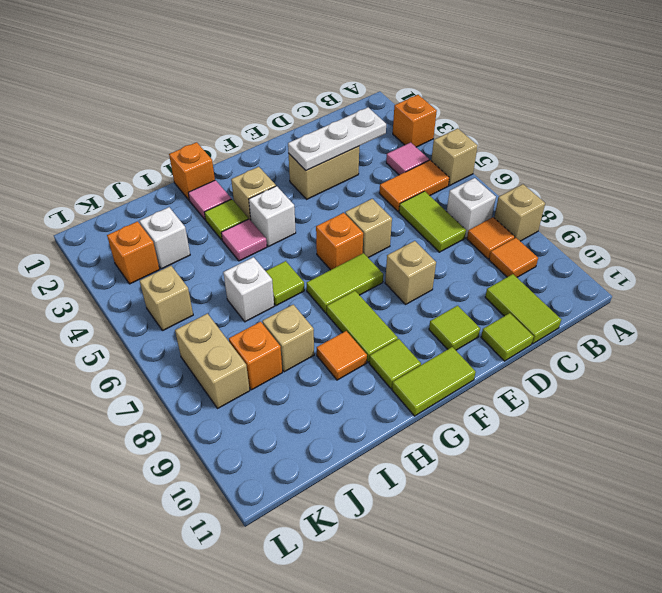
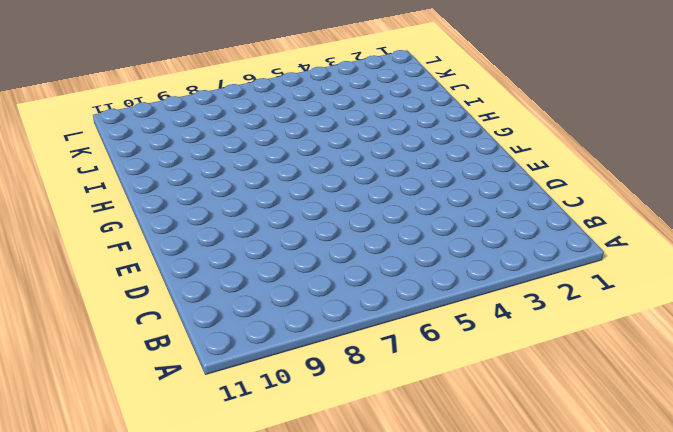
none -> orange brick A3 level 1
none -> tan brick A5 level 1
none -> tan brick A8 level 1
none -> pink tile B4 level 1

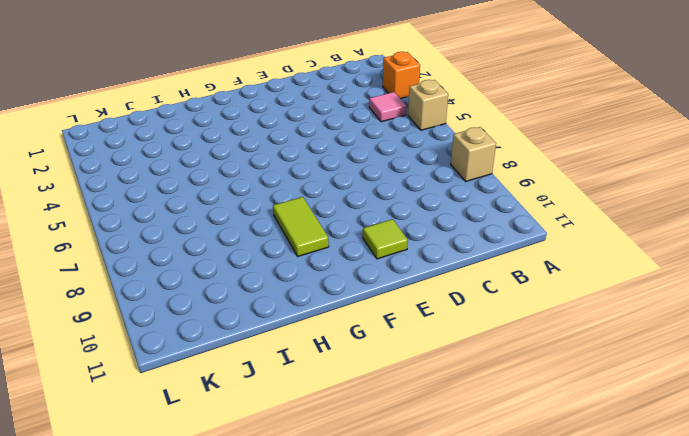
none -> orange tile B5:C5 level 1
none -> white brick B7 level 1
none -> orange tile B8 level 1
none -> orange tile B9 level 1

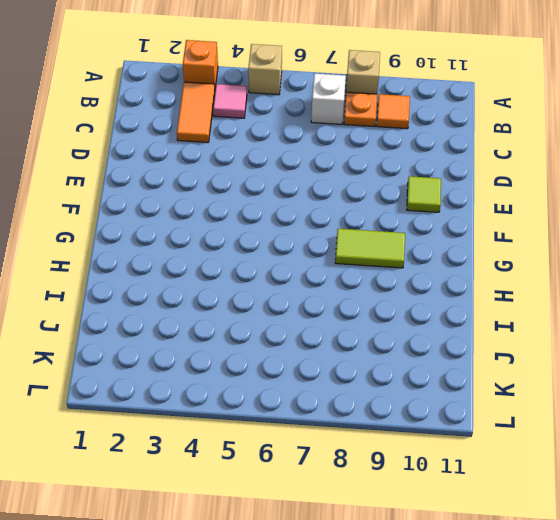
orange tile B3:C3 level 1 -> orange tile B5:C5 level 1
orange plate B8 level 1 -> orange tile B8 level 1
none -> lime tile C6:C7 level 1
none -> lime tile C10:C11 level 1
none -> tan brick D3:E3 level 1
none -> lime tile D11 level 1

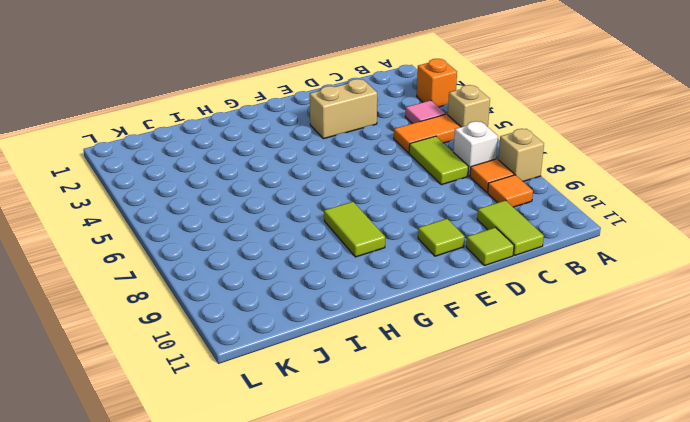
none -> tan brick E6 level 1
none -> tan brick E8 level 1
none -> orange brick F6 level 1
none -> lime tile F7:G7 level 1

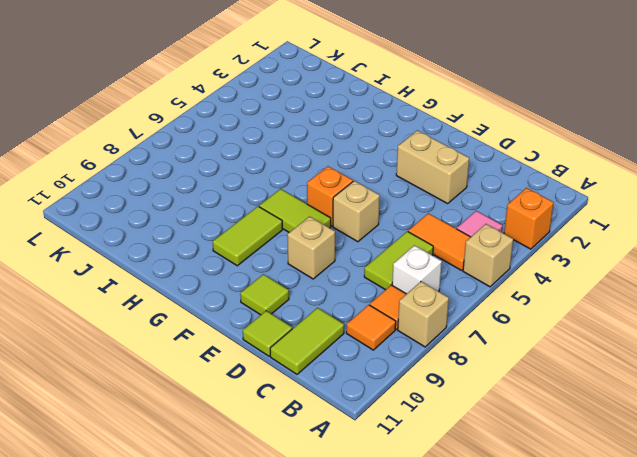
none -> lime tile F11:G11 level 1
none -> tan brick G3 level 1
none -> white brick G4 level 1
none -> lime tile G10 level 1

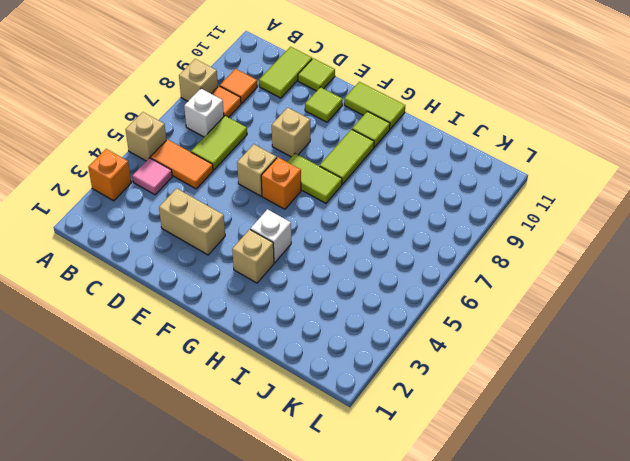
none -> orange brick H1 level 1
none -> pink tile H2 level 1
none -> lime tile H3 level 1
none -> pink tile H4 level 1

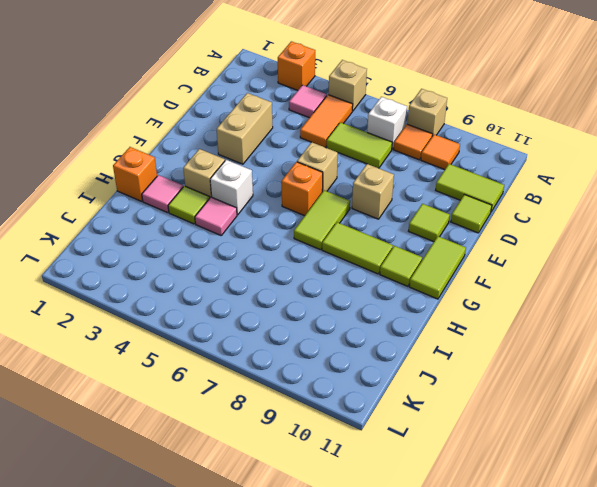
none -> lime tile H6 level 1
none -> orange tile H9 level 1
none -> white brick I6 level 1
none -> tan brick I8 level 1

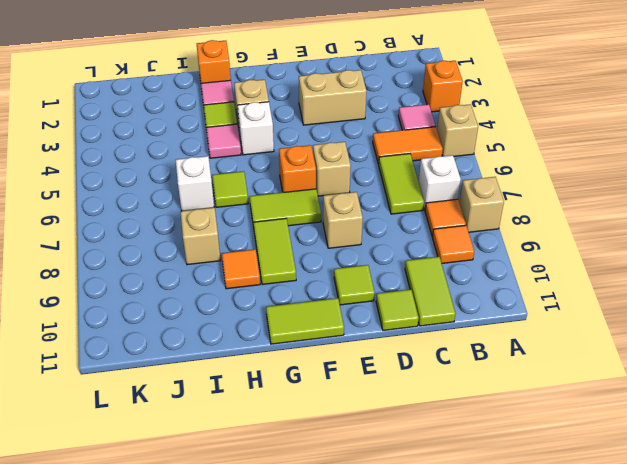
none -> lime tile G10 level 1
none -> white brick J3 level 1
none -> orange brick J8 level 1
none -> orange brick K3 level 1

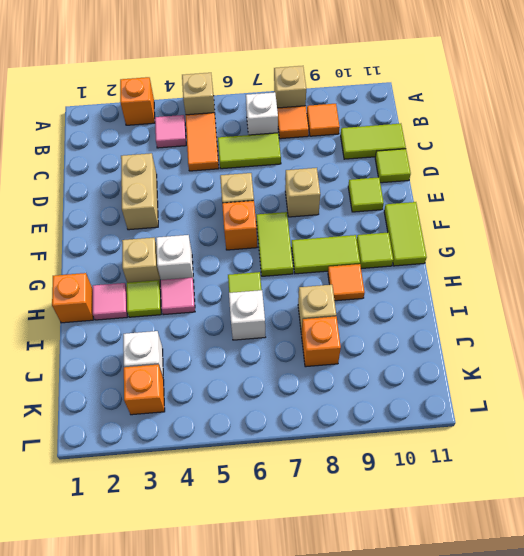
none -> tan brick K5 level 1
none -> tan brick K7:K8 level 1
none -> white plate C3:E3 level 2

